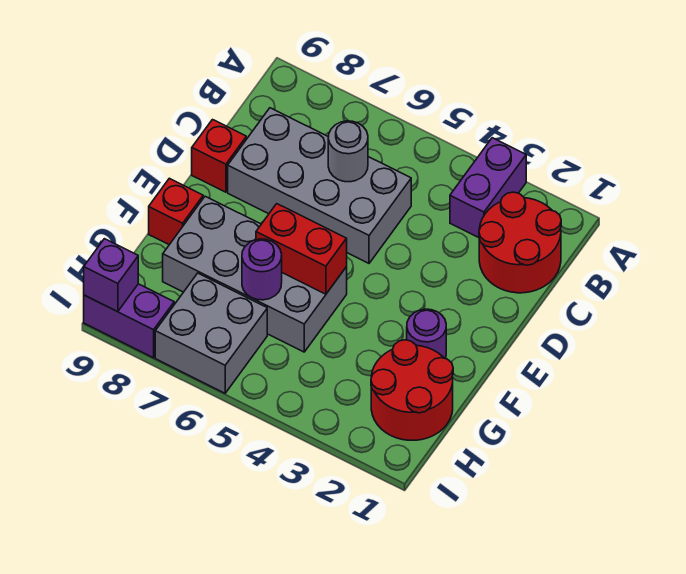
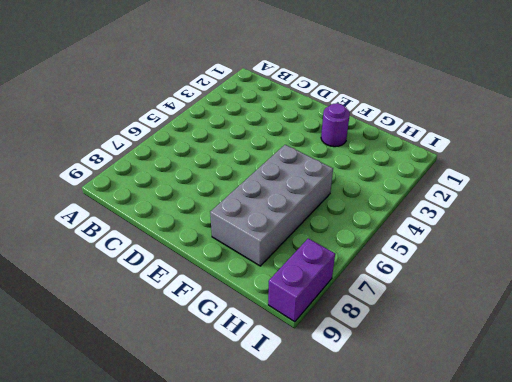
none -> purple brick A3:B3 level 1
none -> red round brick B1:C2 level 1
none -> grey brick C5:D8 level 1

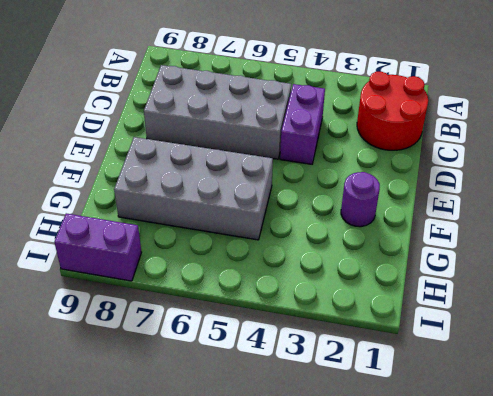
purple brick C4:D4 level 1 -> purple brick A3:B3 level 1
none -> red brick D9 level 1
none -> red brick F9 level 1
none -> red round brick G1:H2 level 1

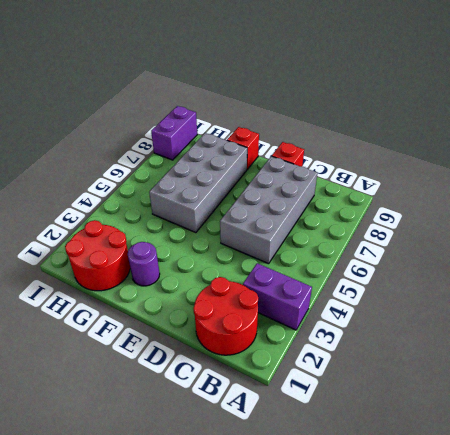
none -> grey brick H6:I7 level 1
none -> grey round brick C6 level 2
none -> red brick F5:F6 level 2

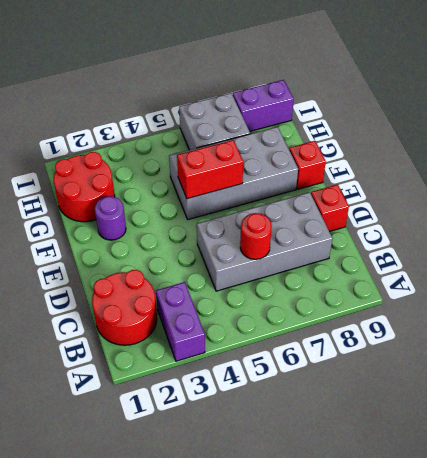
red round brick C6 level 2 -> grey round brick C6 level 2
none -> purple round brick G6 level 2
none -> purple brick I9 level 2

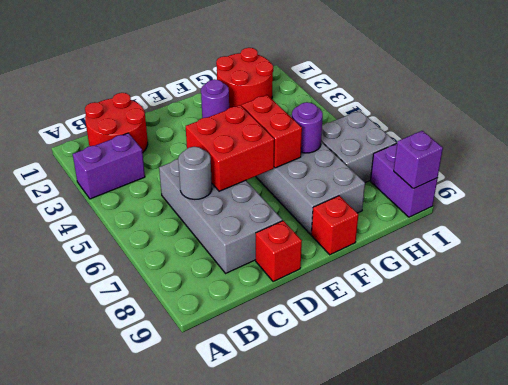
red brick D5:E6 level 2 -> none

